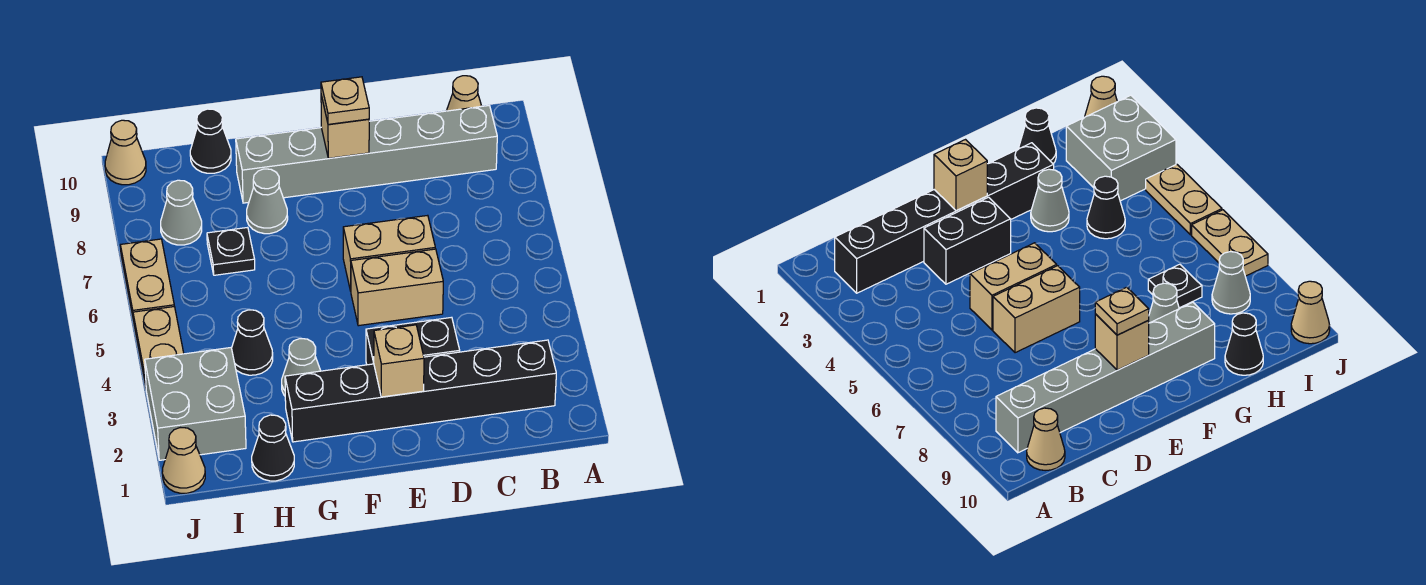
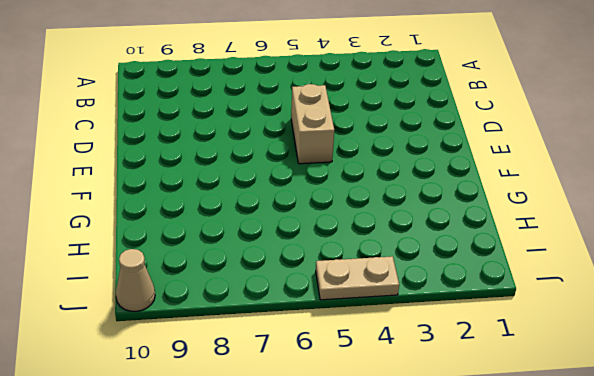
none -> black brick B2:G2 level 1
none -> grey brick B9:G9 level 1
none -> tan cone B10 level 1

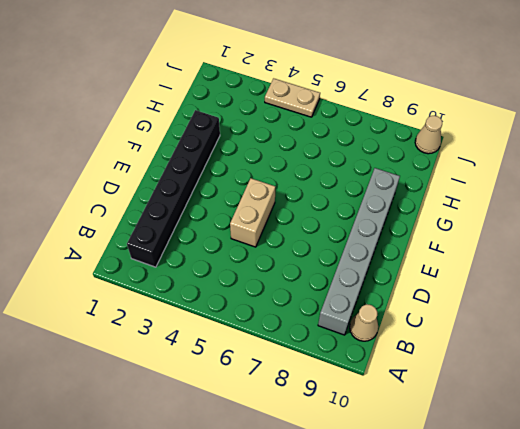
none -> black brick D3:E3 level 1
none -> tan brick D6:E6 level 1
none -> grey cone G3 level 1

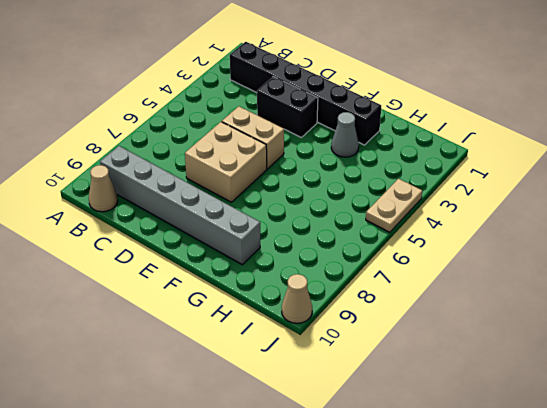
tan brick D6:E7 level 1 -> tan brick D6:E6 level 1
none -> grey cone G8 level 1
none -> black cone H1 level 1
none -> black cone H4 level 1

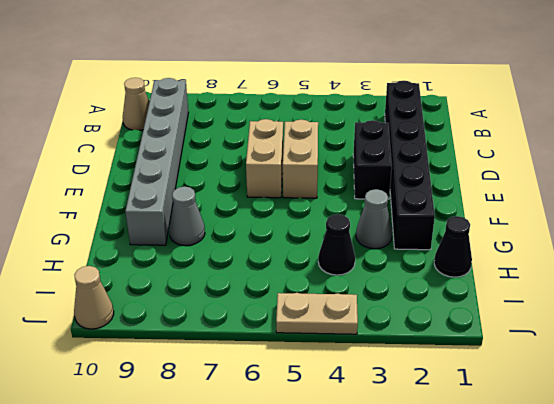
none -> black plate H7 level 1
none -> black cone H10 level 1
none -> grey brick I2:J3 level 1

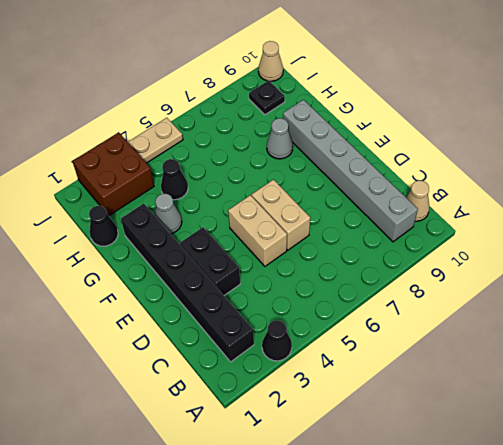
black cone A3 level 1 -> black cone H10 level 1
brown brick I2:J3 level 1 -> grey brick I2:J3 level 1
black plate I9 level 1 -> black plate H7 level 1
none -> grey cone I8 level 1
none -> tan cone J1 level 1
none -> tan plate J6:J7 level 1

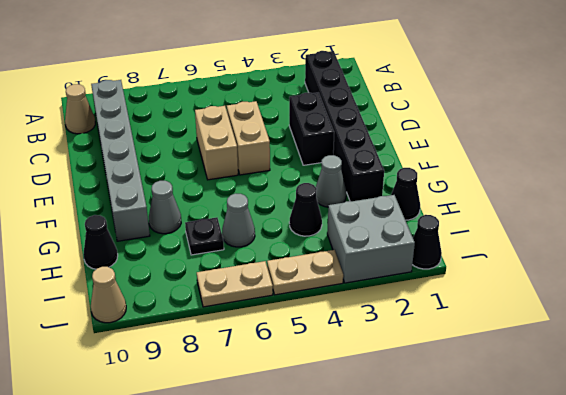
grey cone H6 level 1 -> grey cone I8 level 1
black cone J1 level 1 -> tan cone J1 level 1
none -> tan brick E2 level 2
none -> tan brick E9 level 2
none -> tan plate E9 level 3

